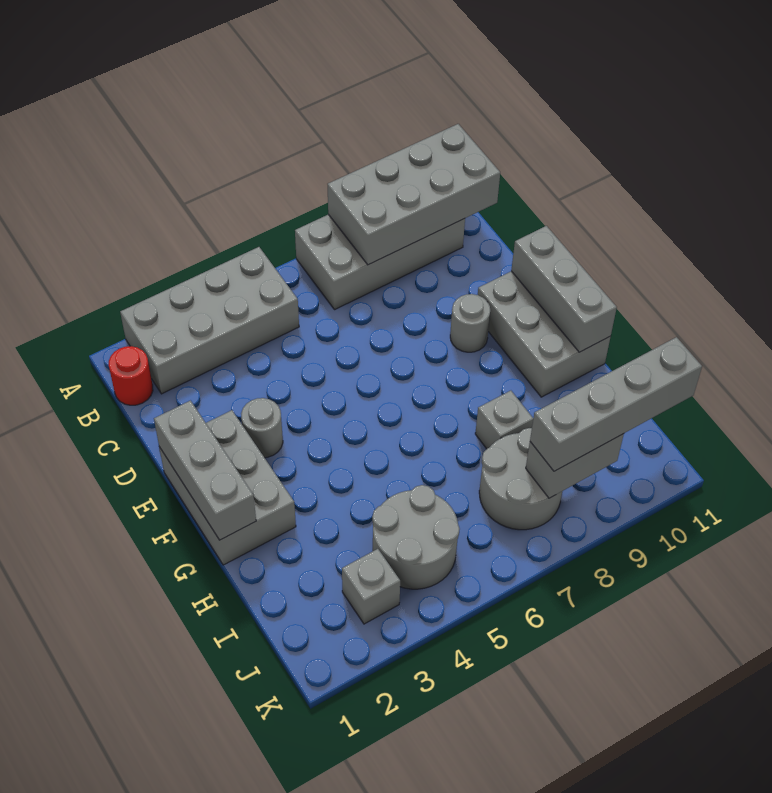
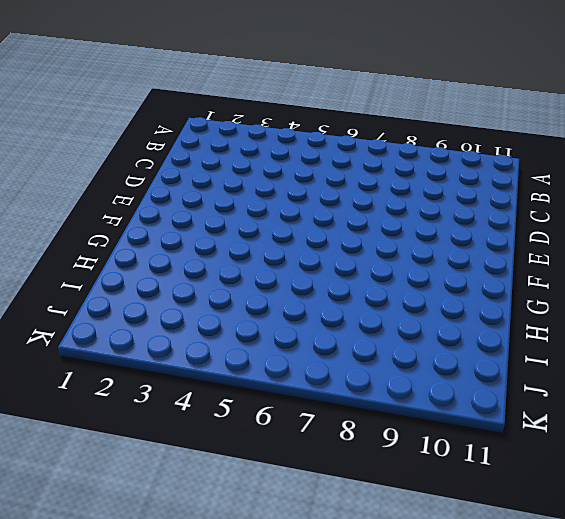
none -> grey brick A2:B5 level 1
none -> grey brick A7:B10 level 1
none -> red round brick B1 level 1

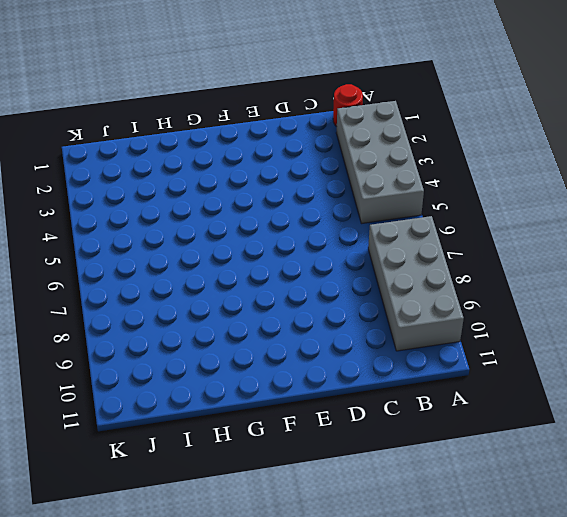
none -> grey brick E1:G2 level 1
none -> grey round brick E3 level 1
none -> grey round brick E9 level 1

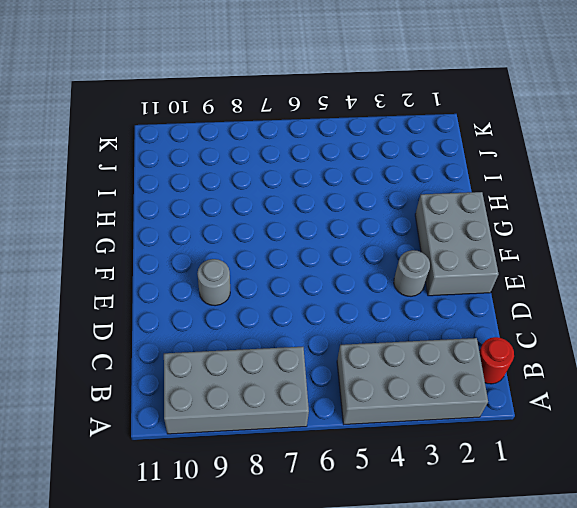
none -> grey brick E10:G11 level 1
none -> grey brick H8 level 1
none -> grey round brick I4:J5 level 1

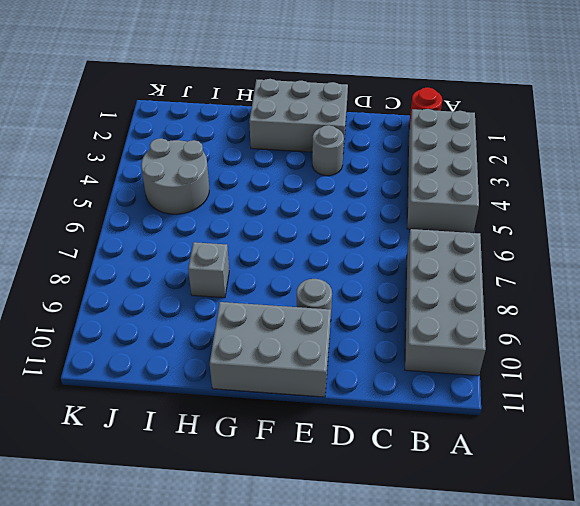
none -> grey round brick I7:J8 level 1
none -> grey brick J3 level 1
none -> grey brick A8:B11 level 2

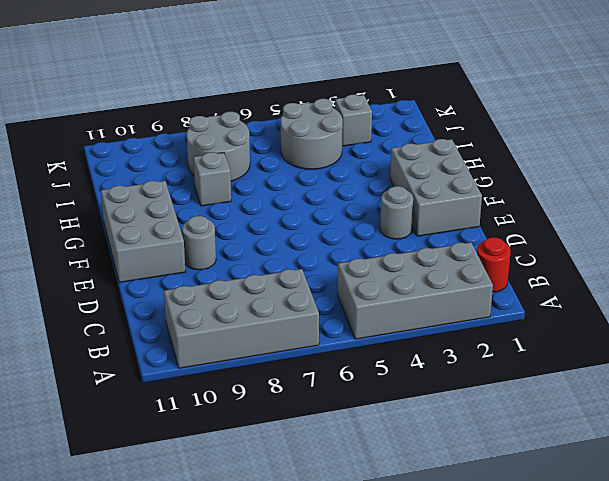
none -> grey brick A8:B11 level 2
none -> grey brick E1:G1 level 2
none -> grey brick E11:G11 level 2

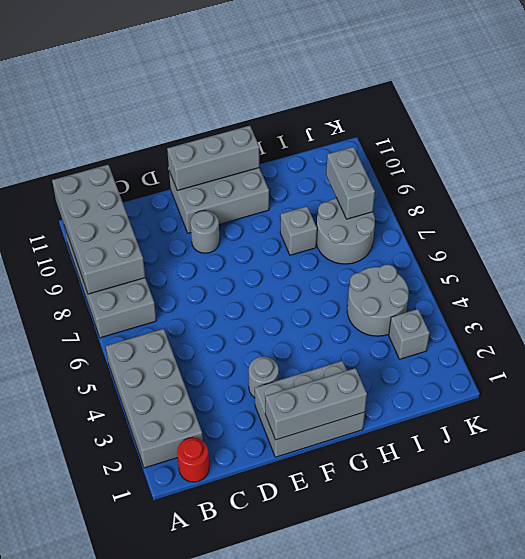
none -> grey brick J8:J11 level 3

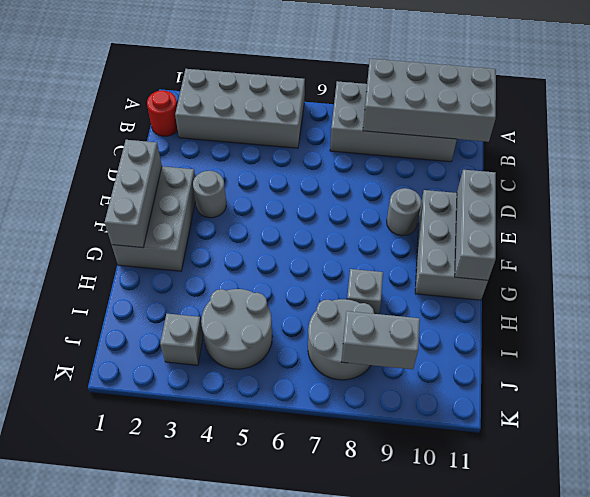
none -> grey brick J8:J11 level 3

